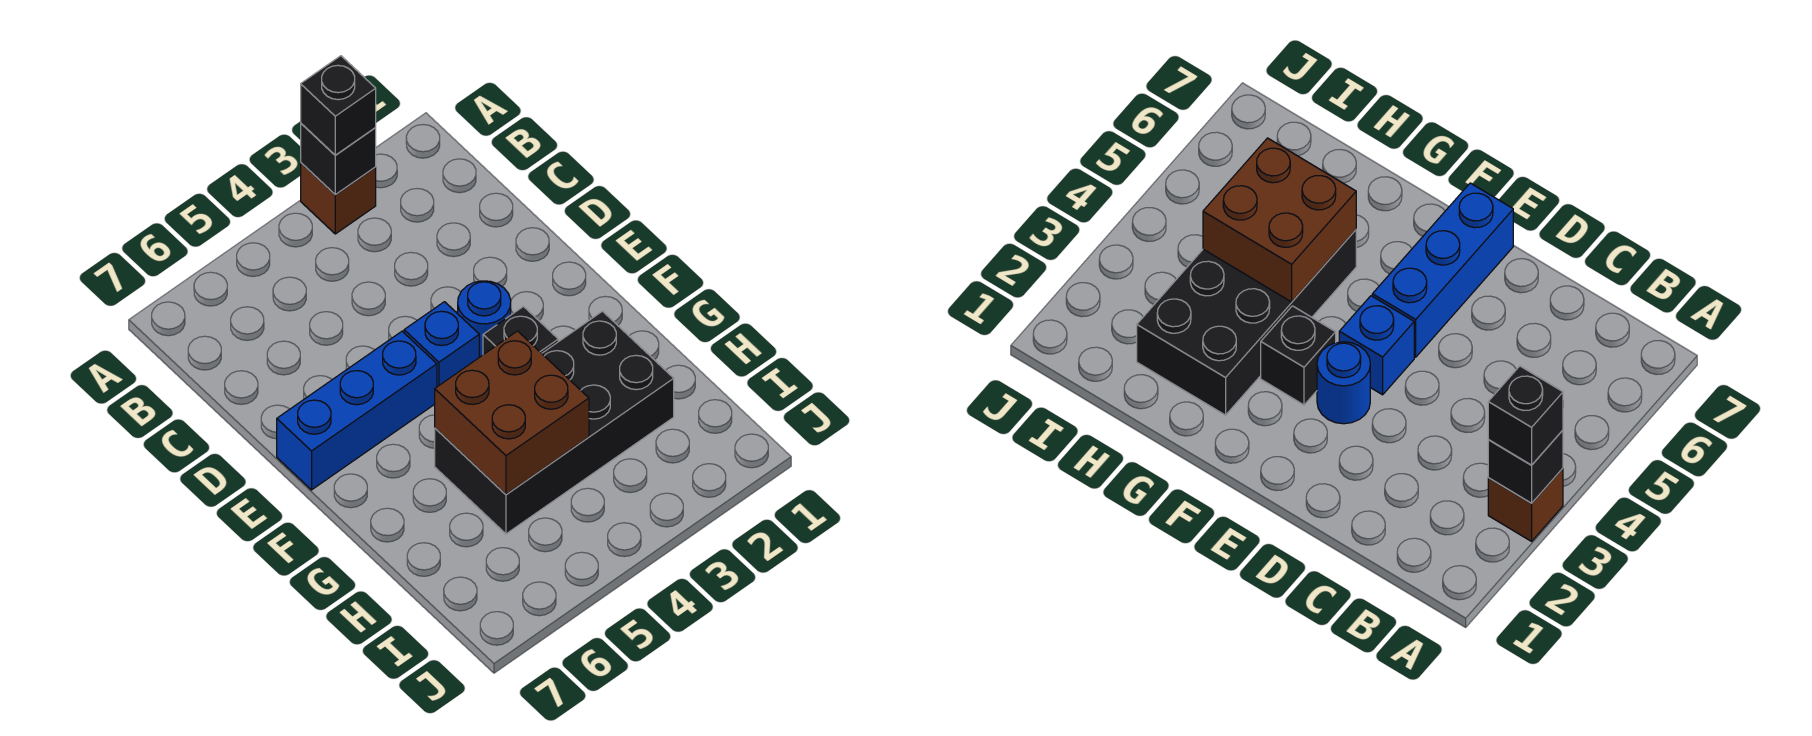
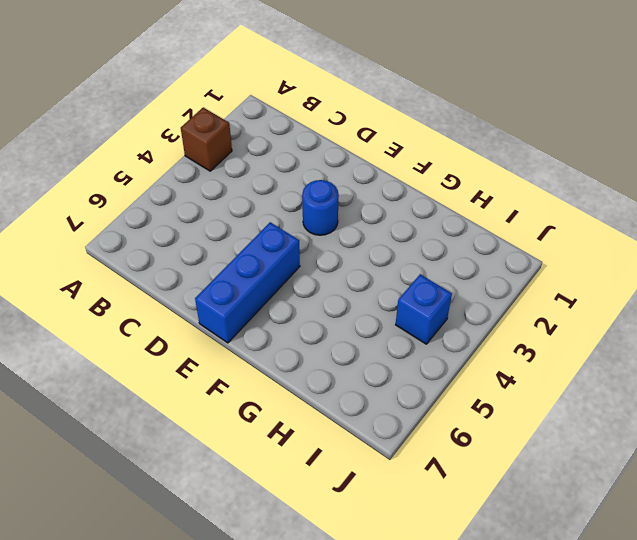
blue brick I4 level 1 -> blue brick E4 level 1
none -> black brick F3 level 1
none -> black brick G2:H5 level 1

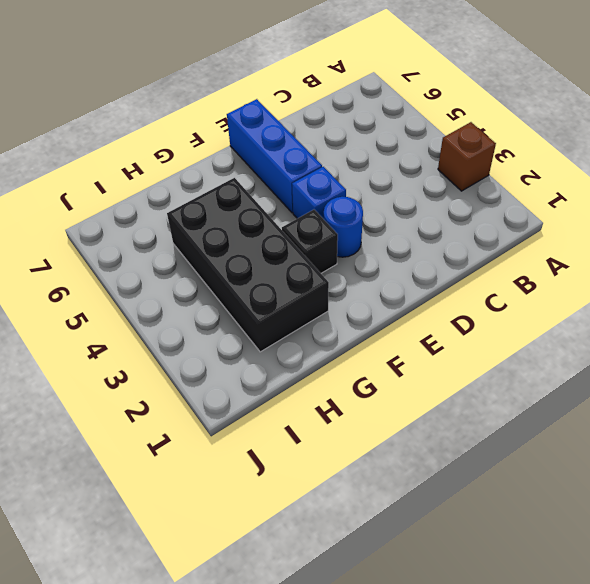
none -> black brick A3 level 2
none -> brown brick G4:H5 level 2

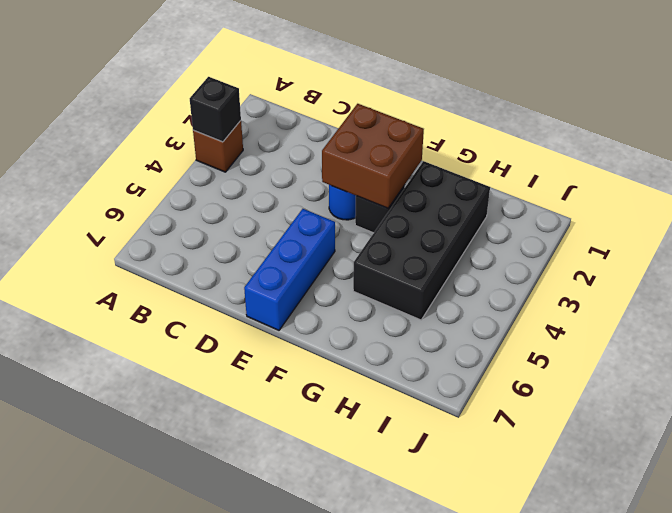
brown brick E2:F3 level 2 -> brown brick G4:H5 level 2
none -> blue brick E4 level 1
none -> black brick A3 level 3

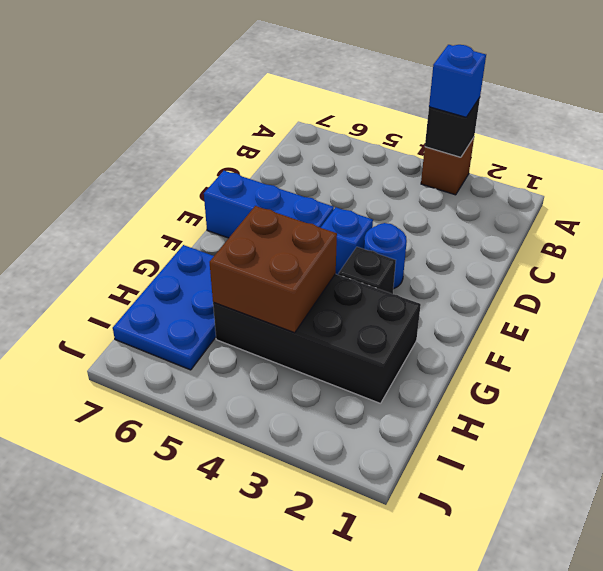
blue brick A3 level 3 -> black brick A3 level 3
blue plate G6:I7 level 1 -> none

